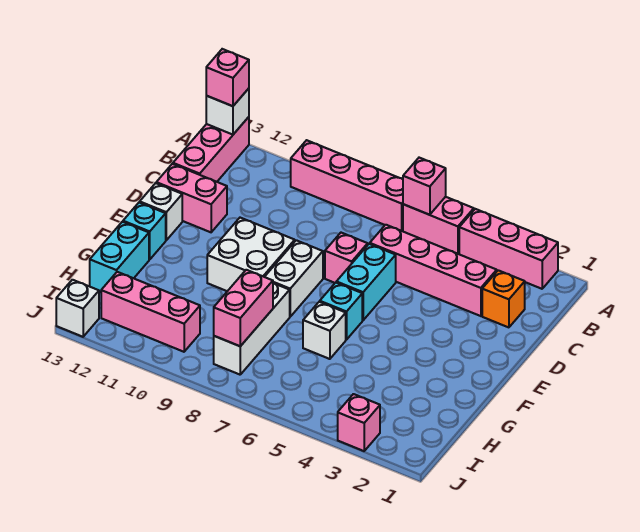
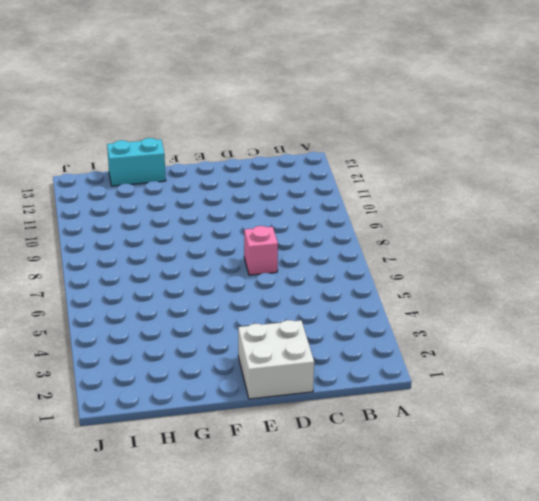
white brick D1:E2 level 1 -> white brick E9:F10 level 1
none -> pink brick A2:A4 level 1
none -> pink brick A5:A6 level 1
none -> pink brick A7:A10 level 1

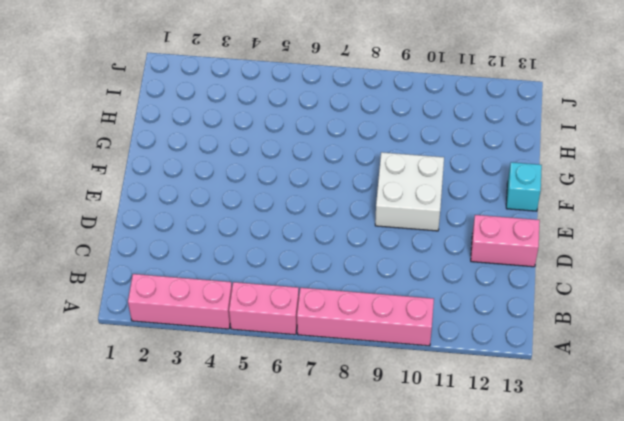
none -> pink brick A13:C13 level 1
none -> orange brick C2 level 1
none -> pink brick C3:C6 level 1

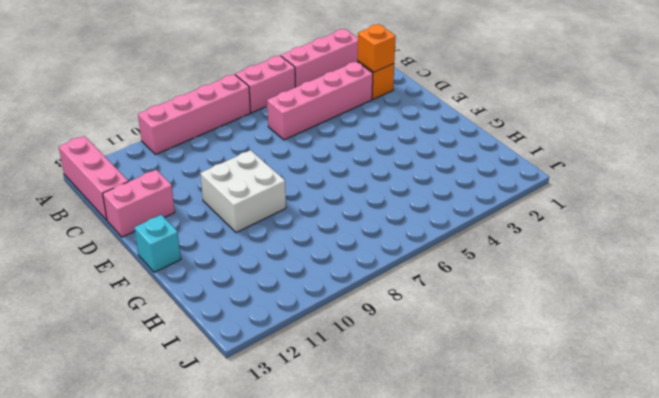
orange brick C2 level 2 -> none
none -> cyan brick D6:E6 level 1
none -> pink brick D7 level 1
none -> white brick E8:F8 level 1

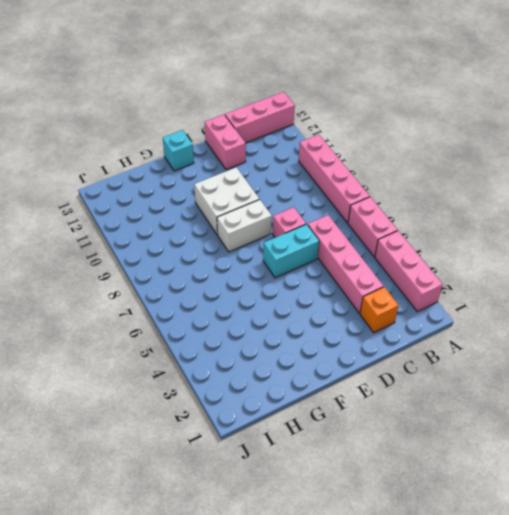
none -> white brick E13 level 1
none -> cyan brick F6 level 1
none -> white brick G6 level 1

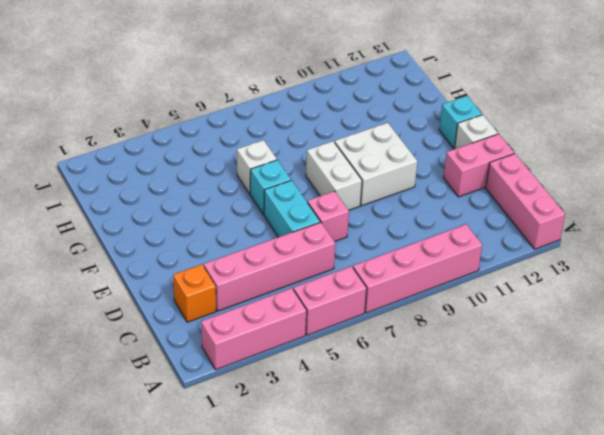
none -> white brick G8:I8 level 1
none -> cyan brick G13:H13 level 1
none -> pink brick I10:I12 level 1

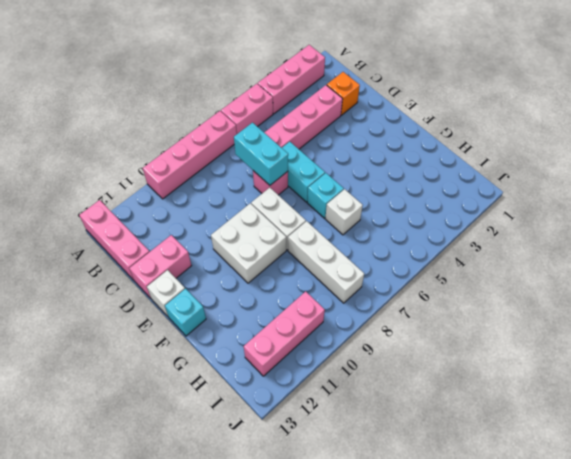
cyan brick C7:D7 level 2 -> cyan brick G13:H13 level 1
none -> pink brick J3 level 1
none -> white brick J13 level 1
none -> pink brick A6 level 2

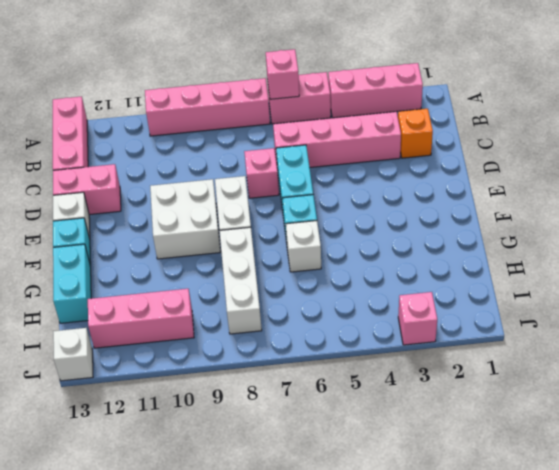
none -> white brick A13 level 2
none -> pink brick H8:I8 level 2
none -> pink brick A13 level 3

